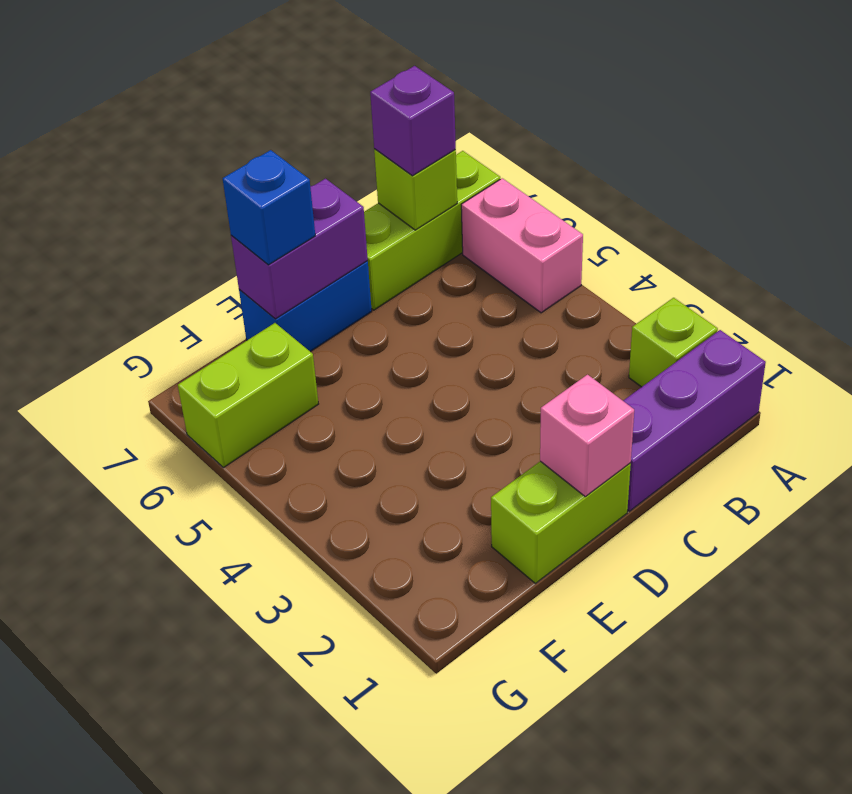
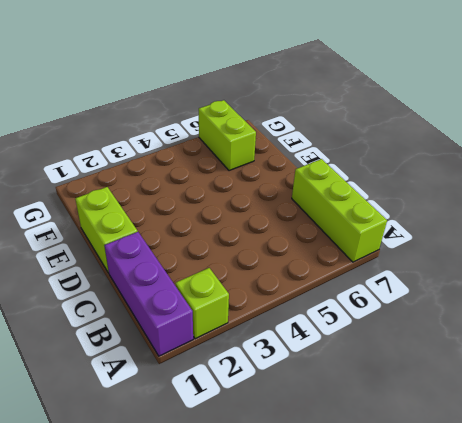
none -> pink brick A5:A6 level 1
none -> blue brick D7:E7 level 1
none -> lime brick B7 level 2

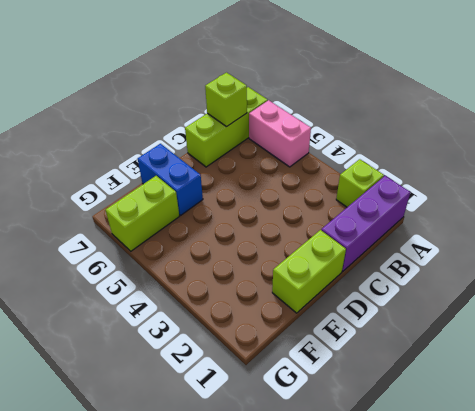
blue brick E6:E7 level 1 -> blue brick D7:E7 level 1
none -> pink brick D1 level 2
none -> purple brick D7:E7 level 2
none -> purple brick B7 level 3

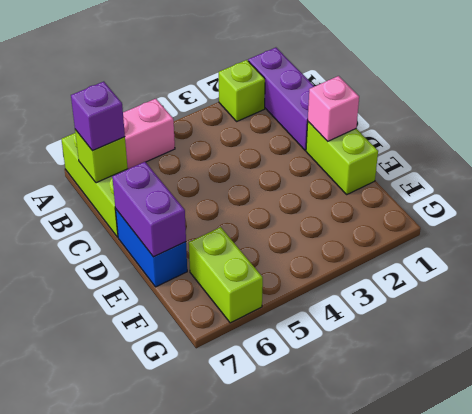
none -> blue brick E7 level 3

